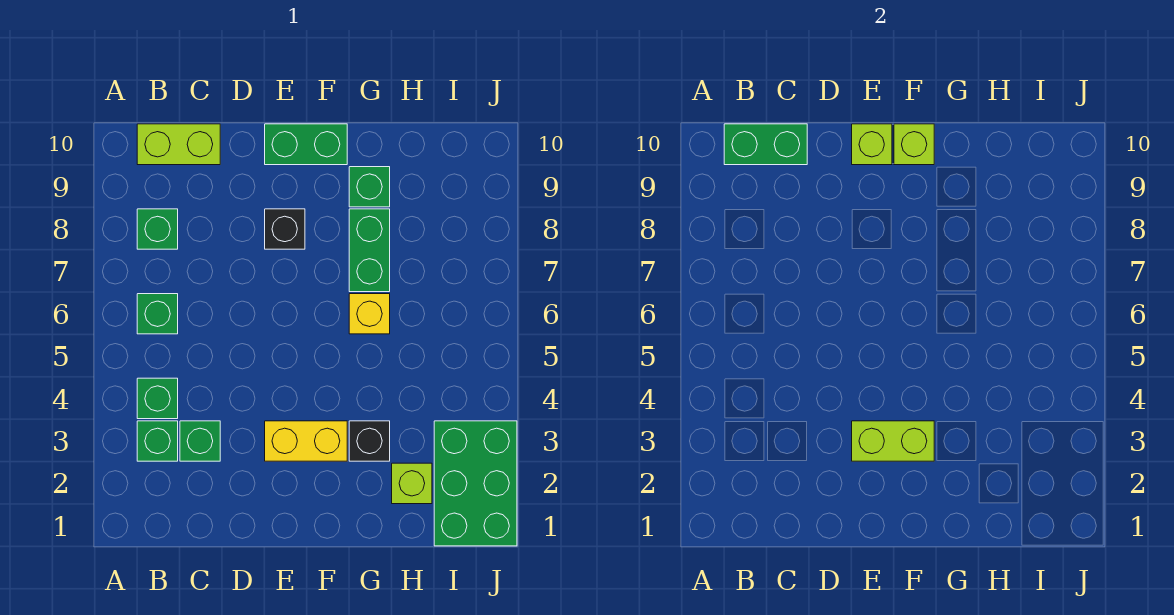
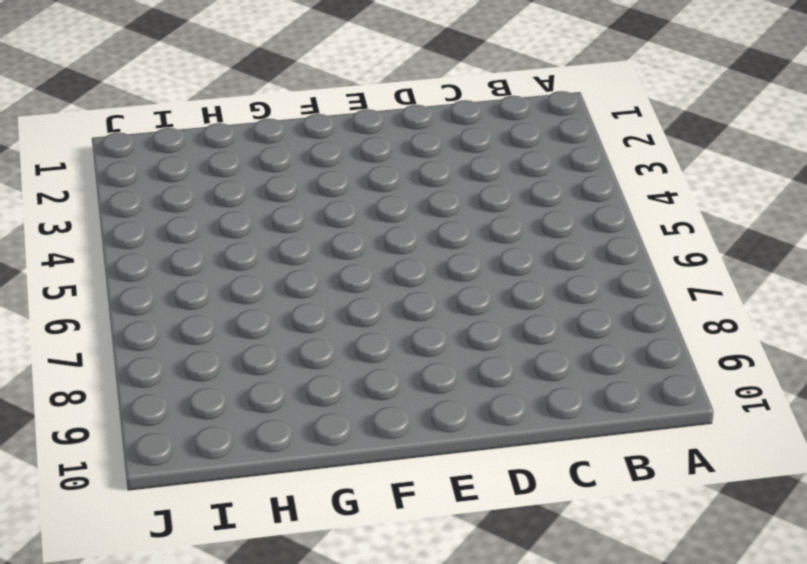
none -> green brick B3 level 1
none -> green brick B4 level 1
none -> green brick B6 level 1

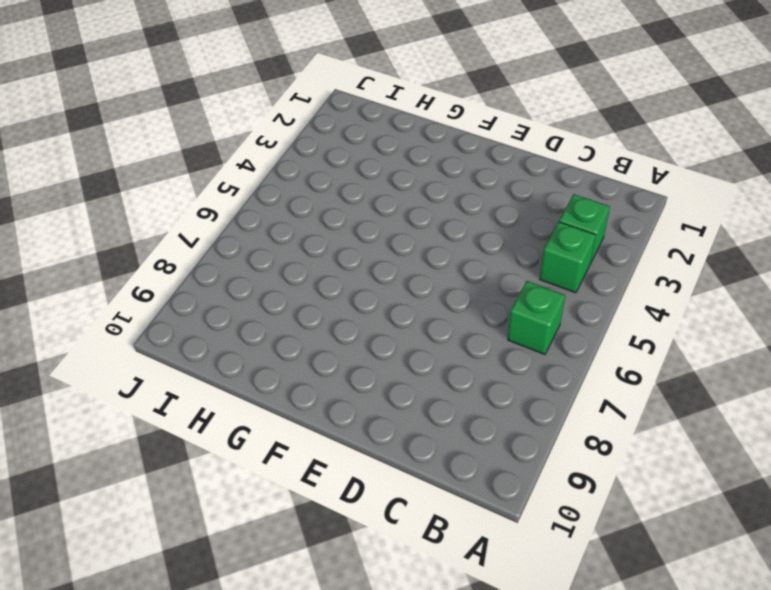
none -> green brick B8 level 1
none -> lime brick B10:C10 level 1
none -> green brick C3 level 1

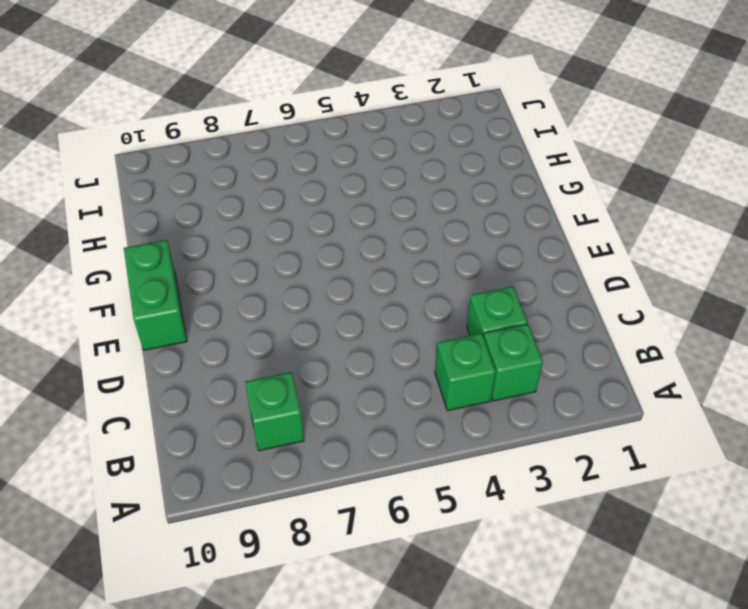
none -> green brick B6 level 1
none -> lime brick B10:C10 level 1
none -> yellow brick E3:F3 level 1

